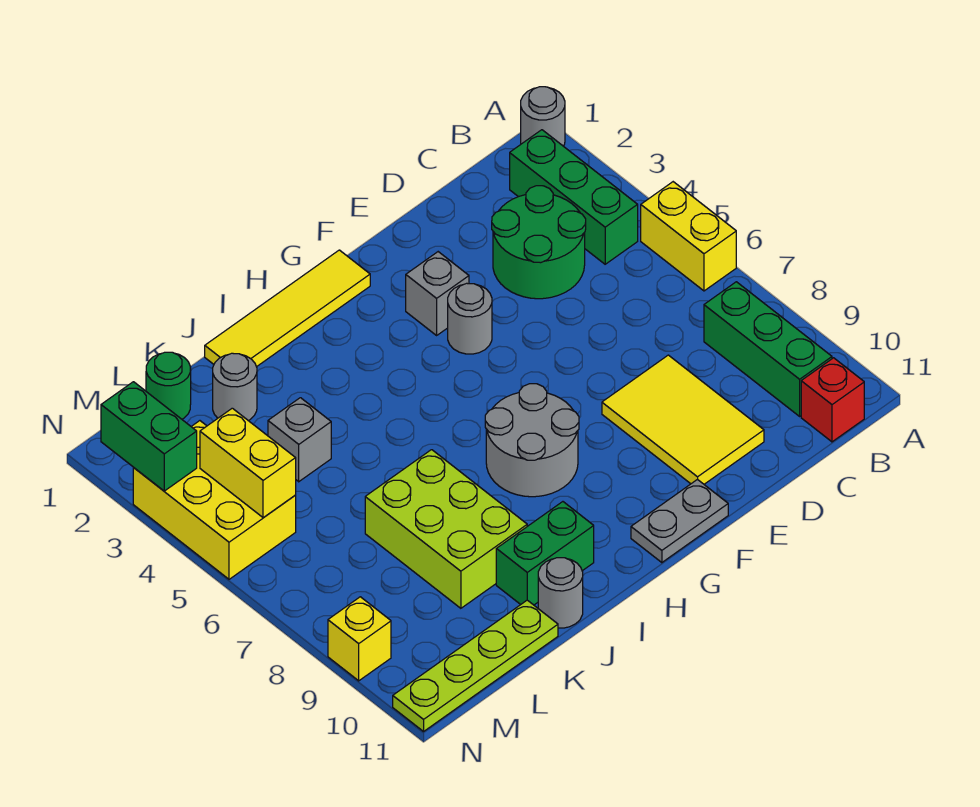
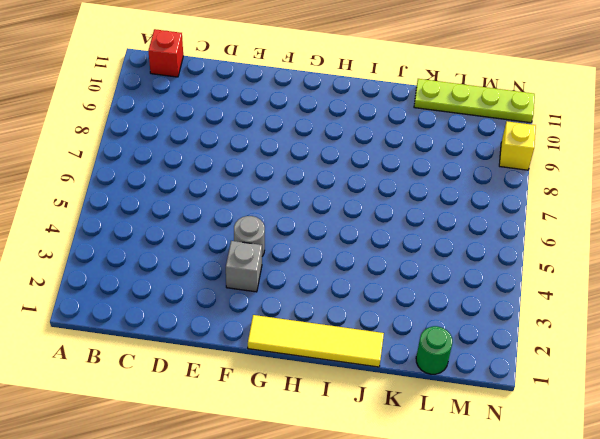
none -> grey round brick A1 level 1
none -> yellow brick A5:A6 level 1
none -> green brick B2:B4 level 1

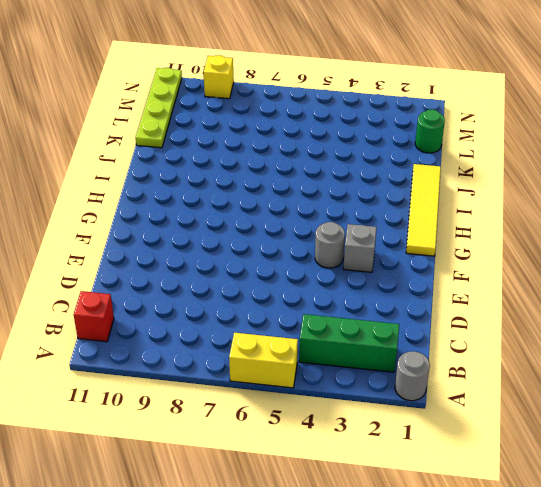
none -> green brick B8:B10 level 1
none -> green round brick C3:D4 level 1
none -> yellow tile D8:E10 level 1

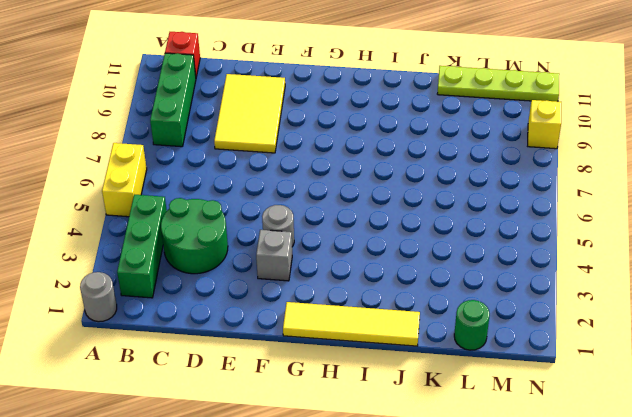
none -> grey plate F11:G11 level 1
none -> grey round brick G7:H8 level 1
none -> green brick I10:J10 level 1

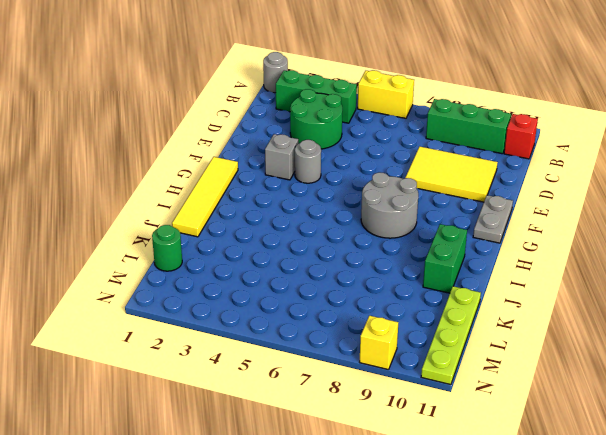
none -> lime brick J7:K9 level 1
none -> grey round brick J11 level 1
none -> grey round brick K2 level 1

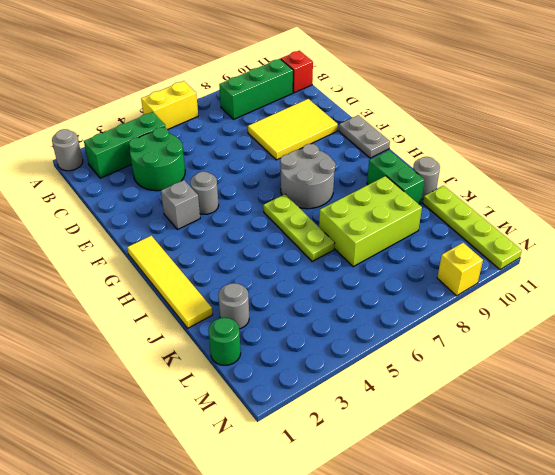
lime plate H6:J6 level 1 -> none
none -> grey brick K4 level 1
none -> yellow brick M3:N5 level 1
none -> yellow brick M4:M5 level 2

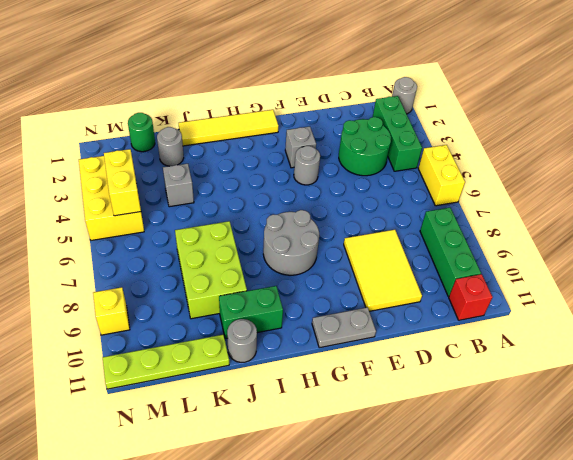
none -> green brick N2:N3 level 2

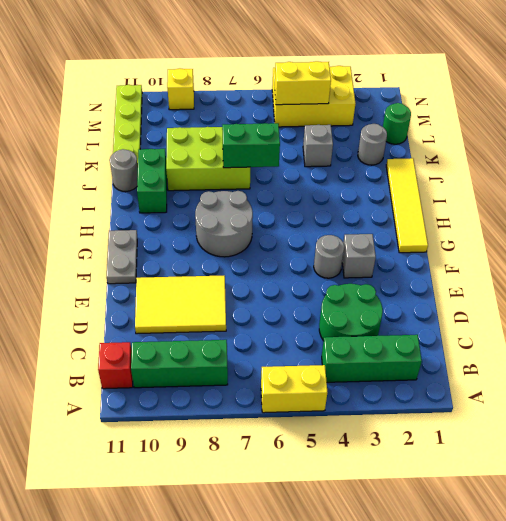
green brick J6:J7 level 2 -> green brick N2:N3 level 2
none -> grey round brick A1 level 1

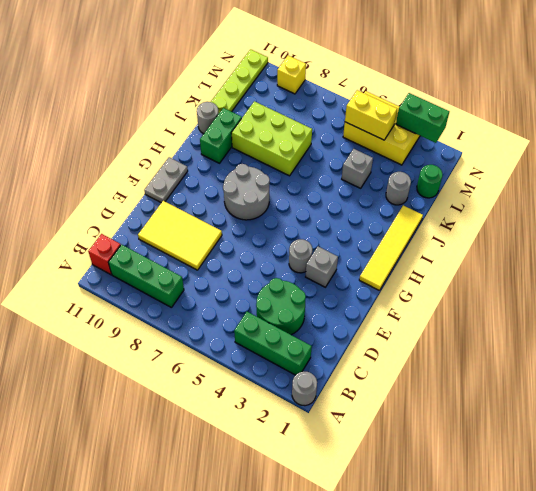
none -> yellow brick A5:A6 level 1

